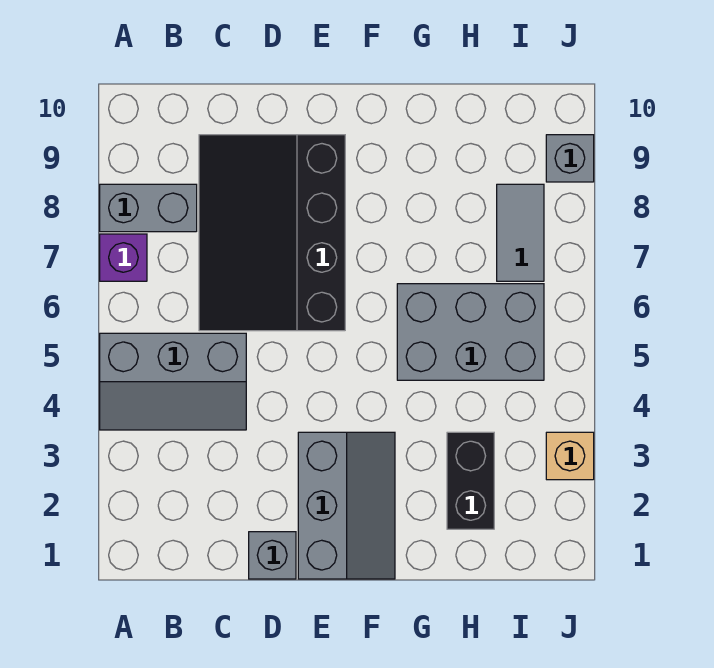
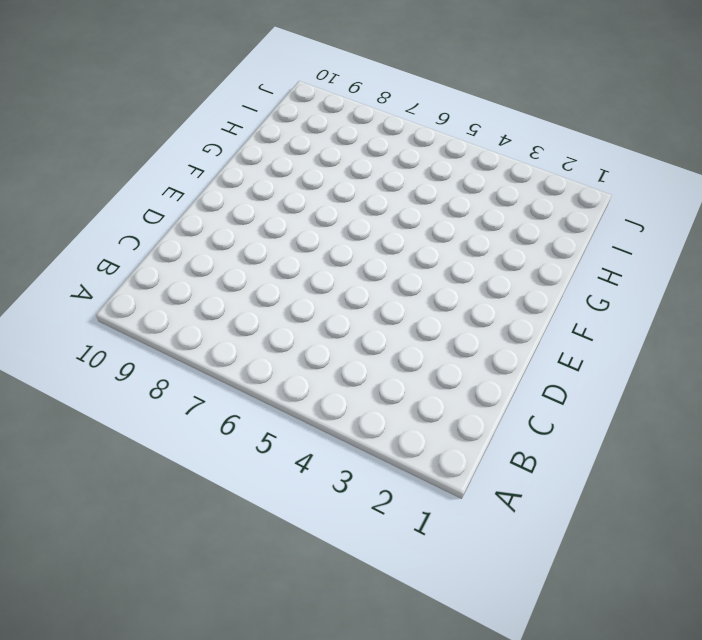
none -> grey slope A4:C5 level 1 top 5
none -> purple brick A7 level 1

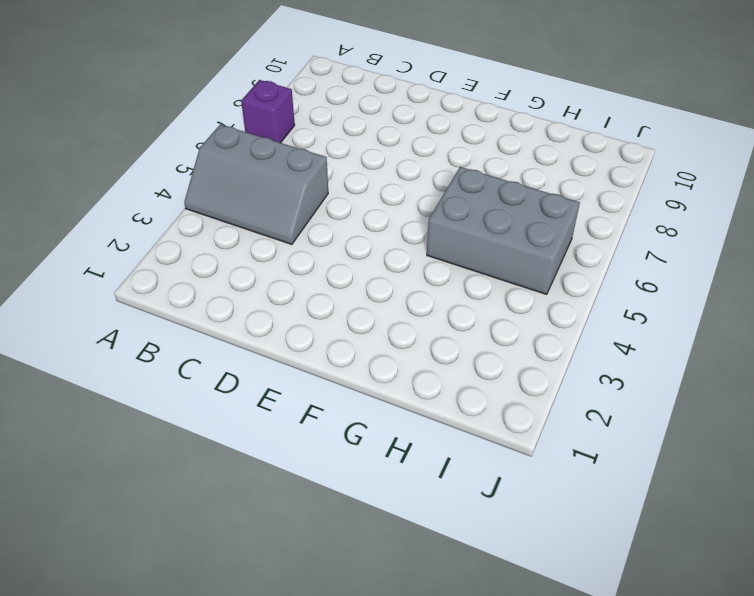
none -> grey brick A8:B8 level 1
none -> black slope C6:E9 level 1 top E

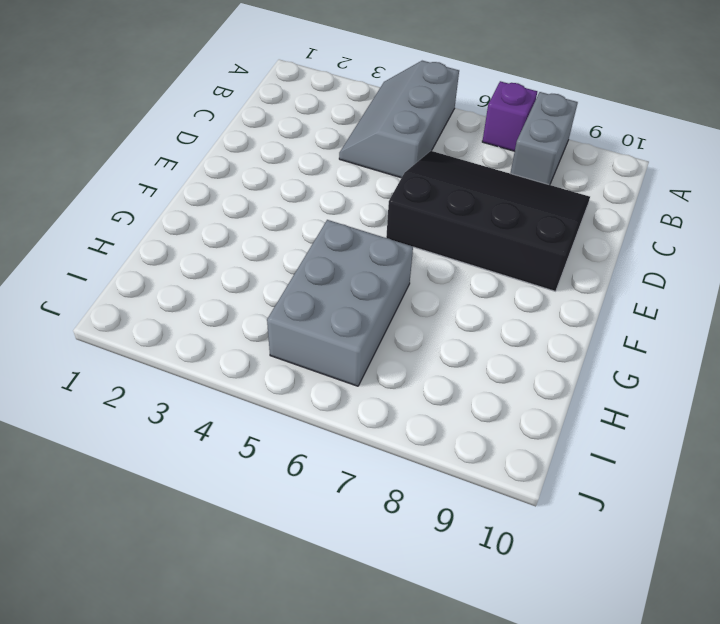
none -> grey brick D1 level 1
none -> grey slope E1:F3 level 1 top E

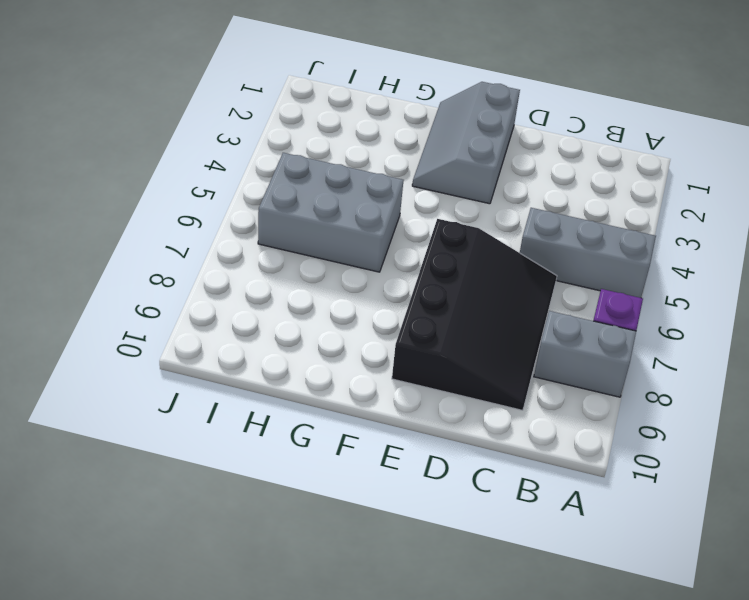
none -> grey brick D1 level 1
none -> black brick H2:H3 level 1

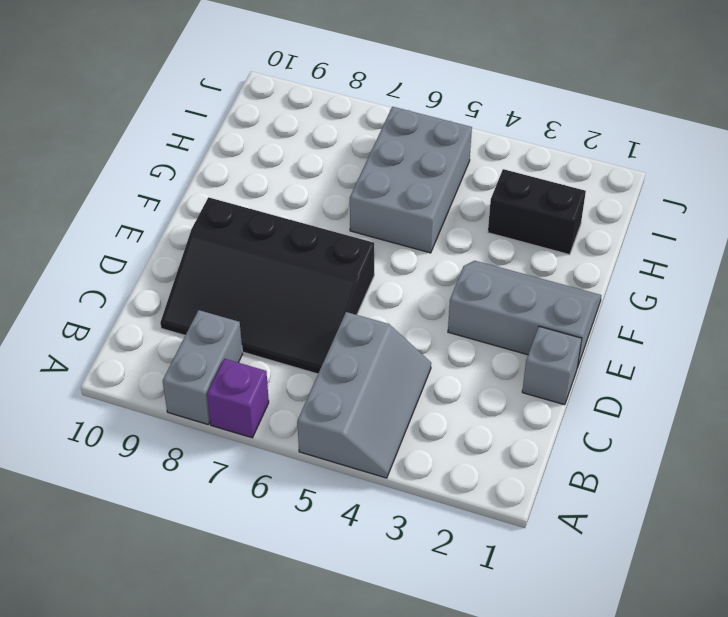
none -> grey tile I7:I8 level 1
none -> tan brick J3 level 1

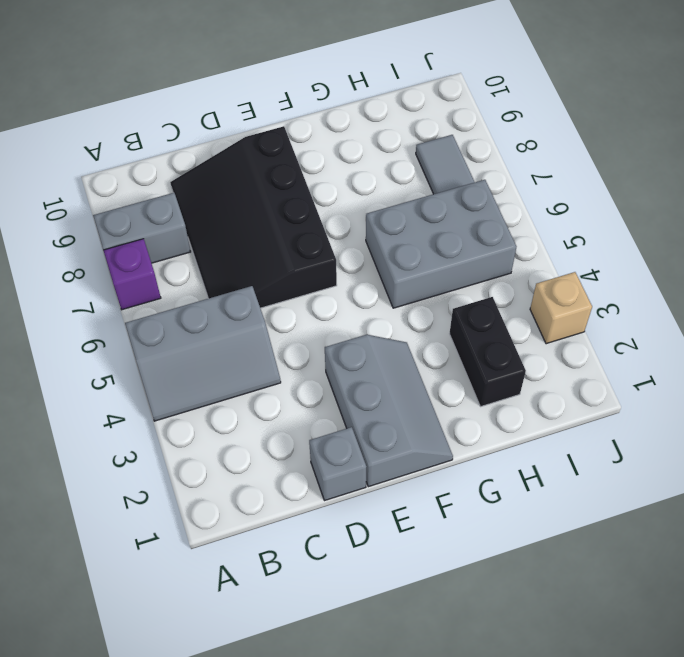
none -> grey brick J9 level 1

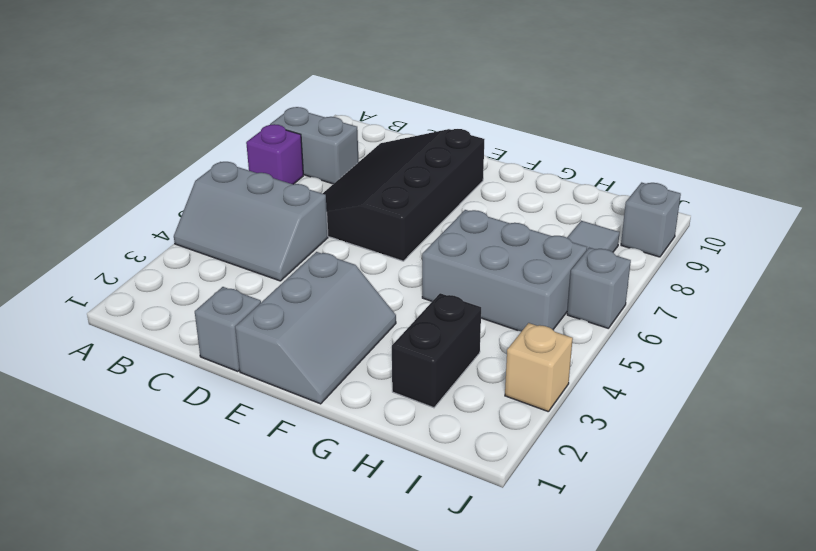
grey brick J6 level 1 -> none

